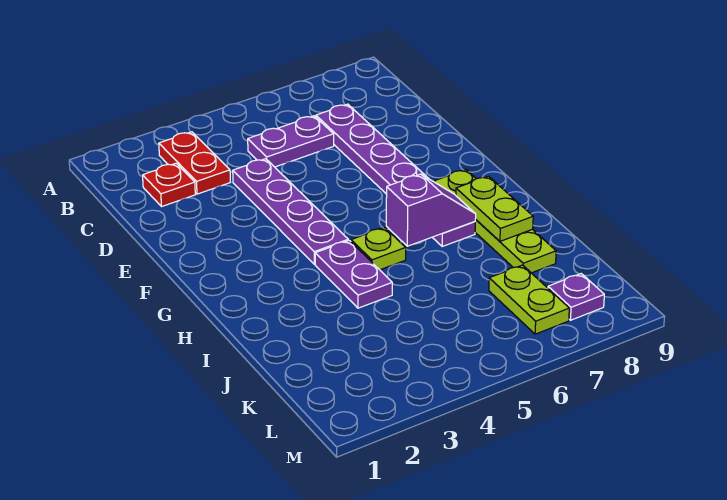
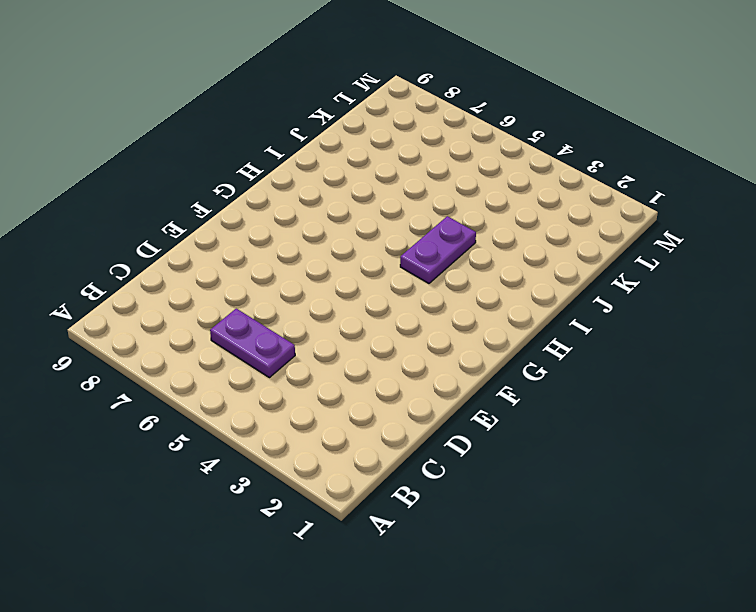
none -> red plate B3:C3 level 1
none -> red plate C2 level 1
none -> purple plate C7:H7 level 1

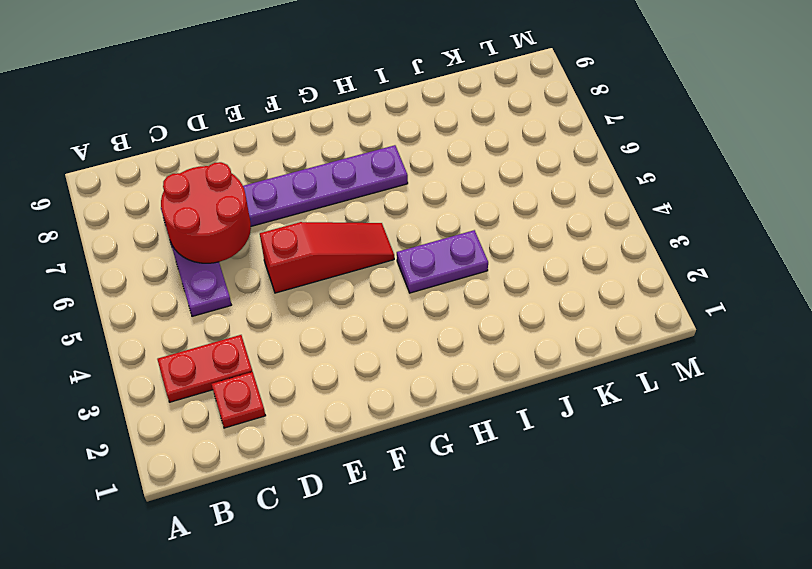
red round brick C6:D7 level 2 -> none
red slope E5:G5 level 1 top E -> none
none -> purple plate D4:G4 level 1
none -> lime plate G8:J8 level 1
none -> lime plate H5 level 1

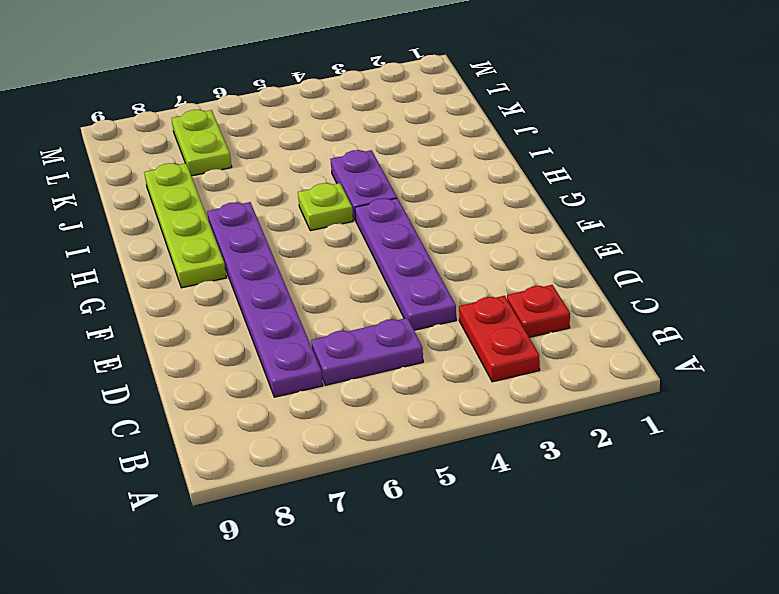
none -> purple plate L8 level 1
none -> purple slope H6:H7 level 2 top 6
none -> lime plate H8:I8 level 2

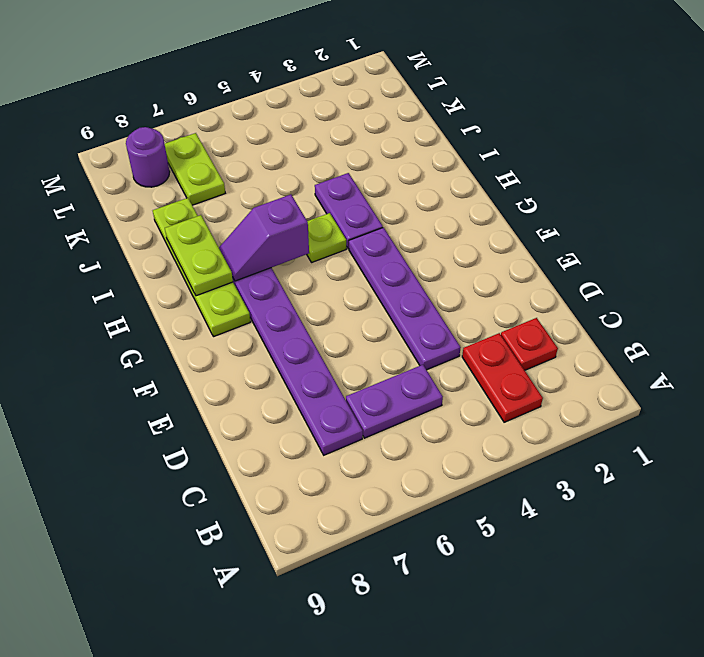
purple round brick L8 level 1 -> purple plate L8 level 1

